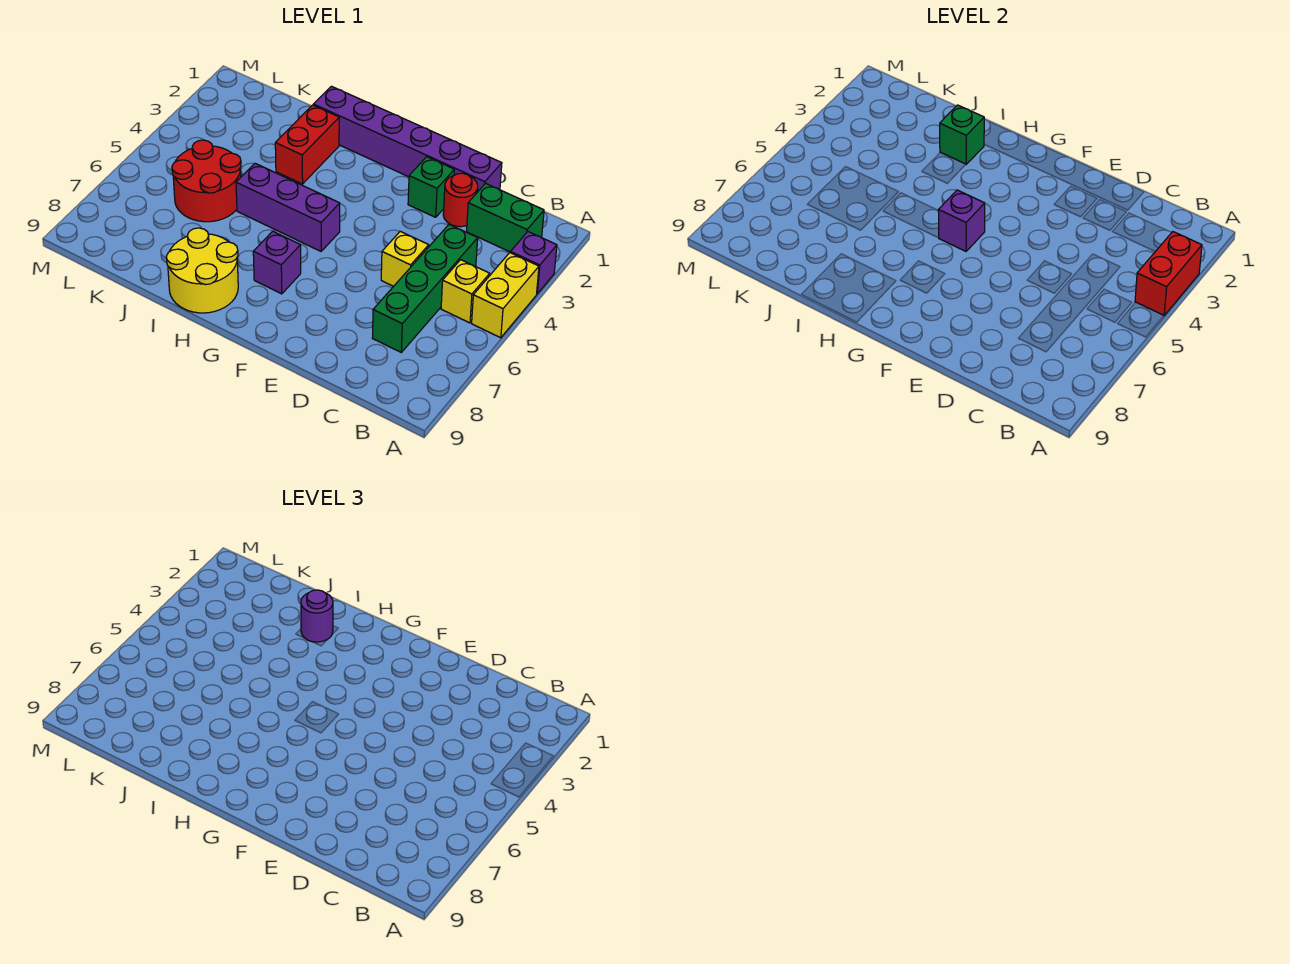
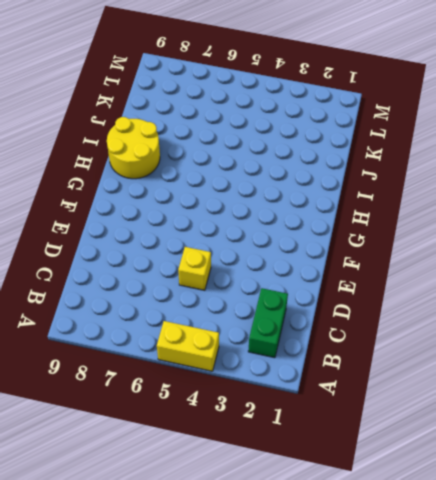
none -> purple brick A3 level 1
none -> yellow brick B5 level 1
none -> green brick C4:C7 level 1

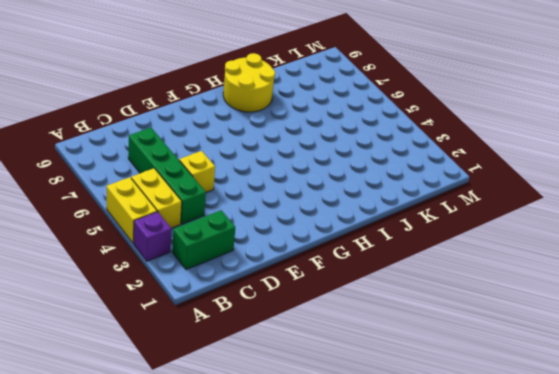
yellow brick B4:B5 level 1 -> yellow brick B5 level 1
none -> purple brick D1:I1 level 1
none -> red round brick D2 level 1
none -> green brick E2 level 1

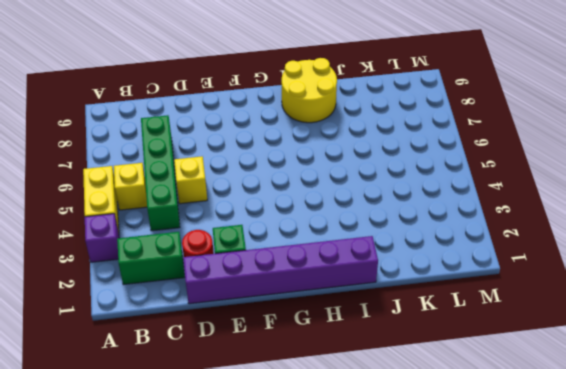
none -> purple brick G5:I5 level 1
none -> purple brick G7 level 1
none -> red brick I2:I3 level 1

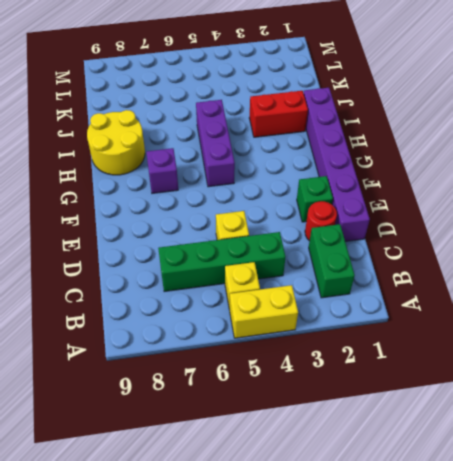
none -> purple brick A3 level 1
none -> red round brick J5:K6 level 1
none -> red brick A3:A4 level 2

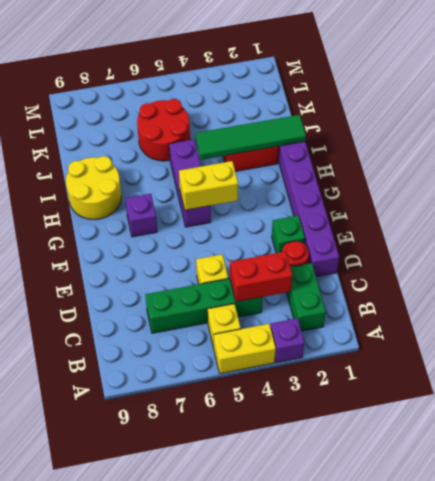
red brick C3:C4 level 2 -> red brick A3:A4 level 2
yellow brick G4:G5 level 2 -> purple brick G5 level 2
green tile I1:I4 level 2 -> green brick I2 level 2
none -> purple round brick I2 level 3

